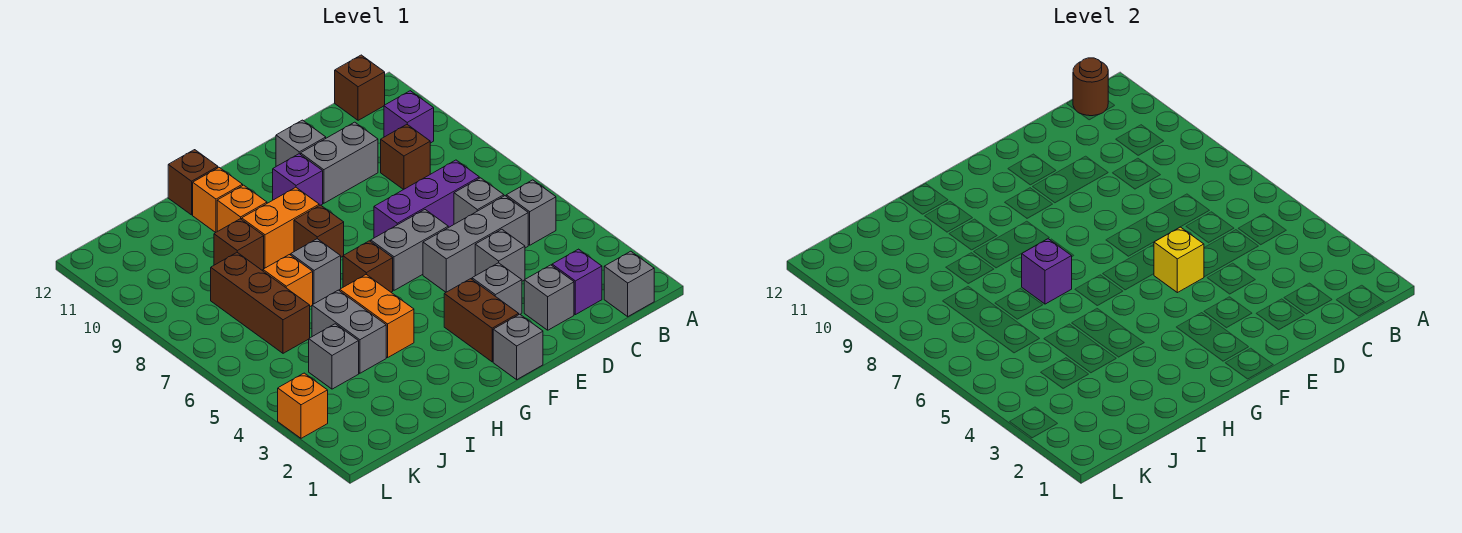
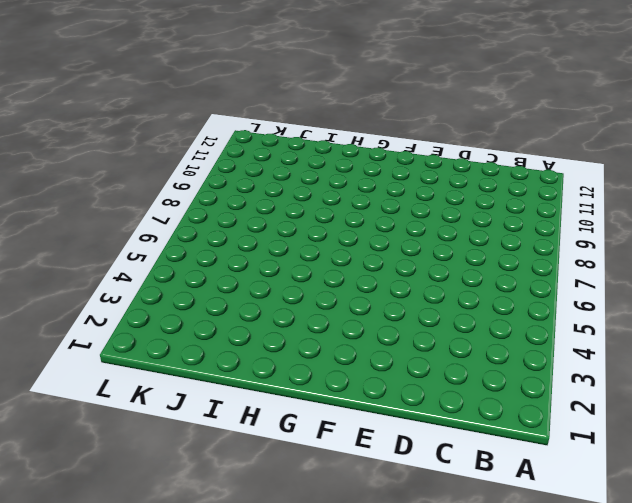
none -> grey brick B1 level 1
none -> grey brick B5 level 1
none -> purple brick B10 level 1
none -> brown brick B12 level 1

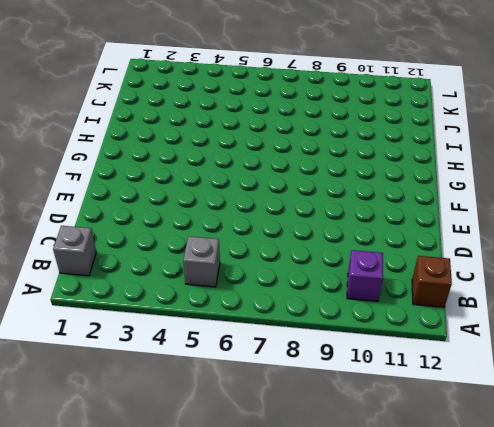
none -> purple brick C2 level 1
none -> grey brick C5:E5 level 1
none -> grey brick C6 level 1
none -> purple brick C7:E7 level 1

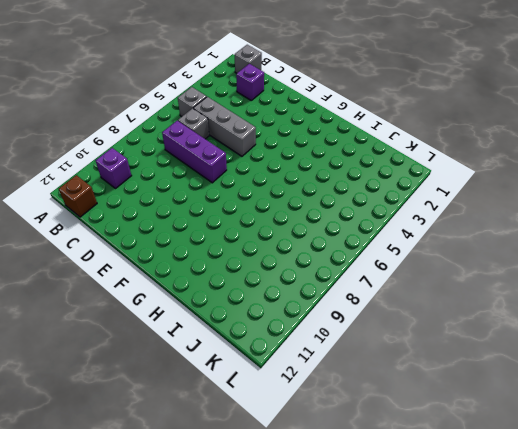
none -> brown brick C9 level 1
none -> grey brick D2 level 1
none -> grey brick D4 level 1
none -> grey brick D10:E10 level 1

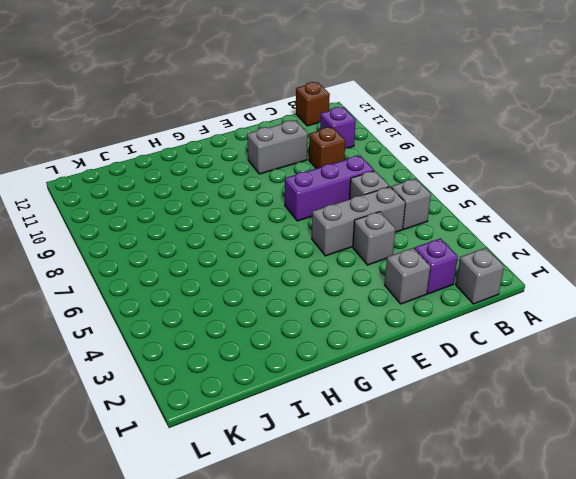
none -> grey brick E3 level 1
none -> grey brick E6:F6 level 1
none -> grey brick E11 level 1
none -> grey brick F1 level 1

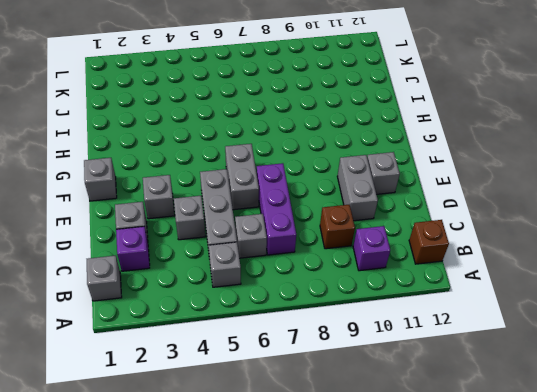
none -> brown brick F2:F3 level 1
none -> purple brick F10 level 1
none -> brown brick G6 level 1
none -> brown brick G8 level 1

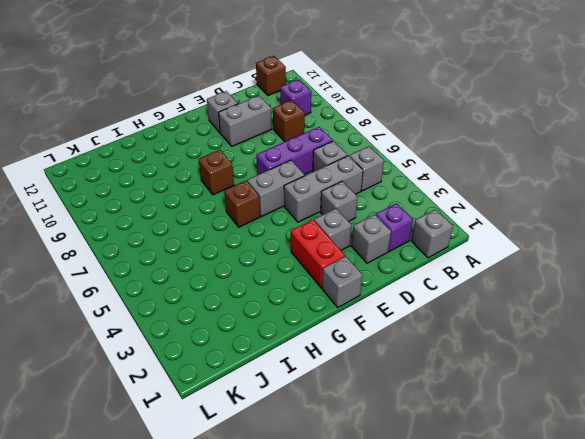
red brick F2:F3 level 1 -> brown brick F2:F3 level 1
none -> purple brick F10 level 1
none -> orange brick G9:H9 level 1
none -> orange brick H4:H5 level 1
none -> grey brick H7 level 1

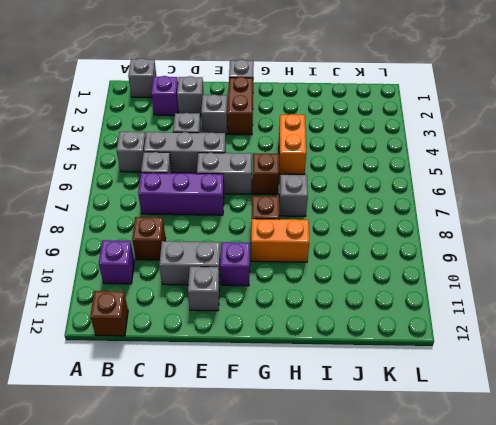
none -> orange brick H10 level 1
none -> orange brick H11 level 1
none -> brown brick H12 level 1
none -> grey brick I4:I5 level 1

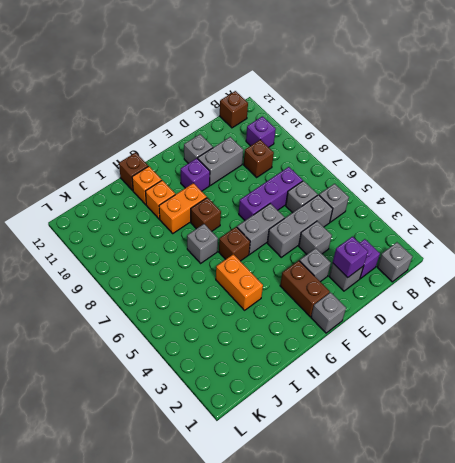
purple brick D2 level 2 -> purple brick H7 level 2
none -> grey brick I4:I5 level 1
none -> orange brick I7 level 1
none -> brown brick I9 level 1
none -> grey brick J4 level 1

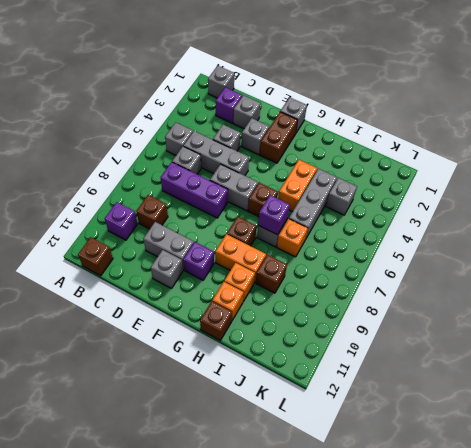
grey brick I4:I6 level 1 -> grey brick I4:I5 level 1
none -> brown brick J6:J8 level 1
none -> orange brick L3 level 1
none -> brown round brick B12 level 2
none -> yellow brick E5 level 2

